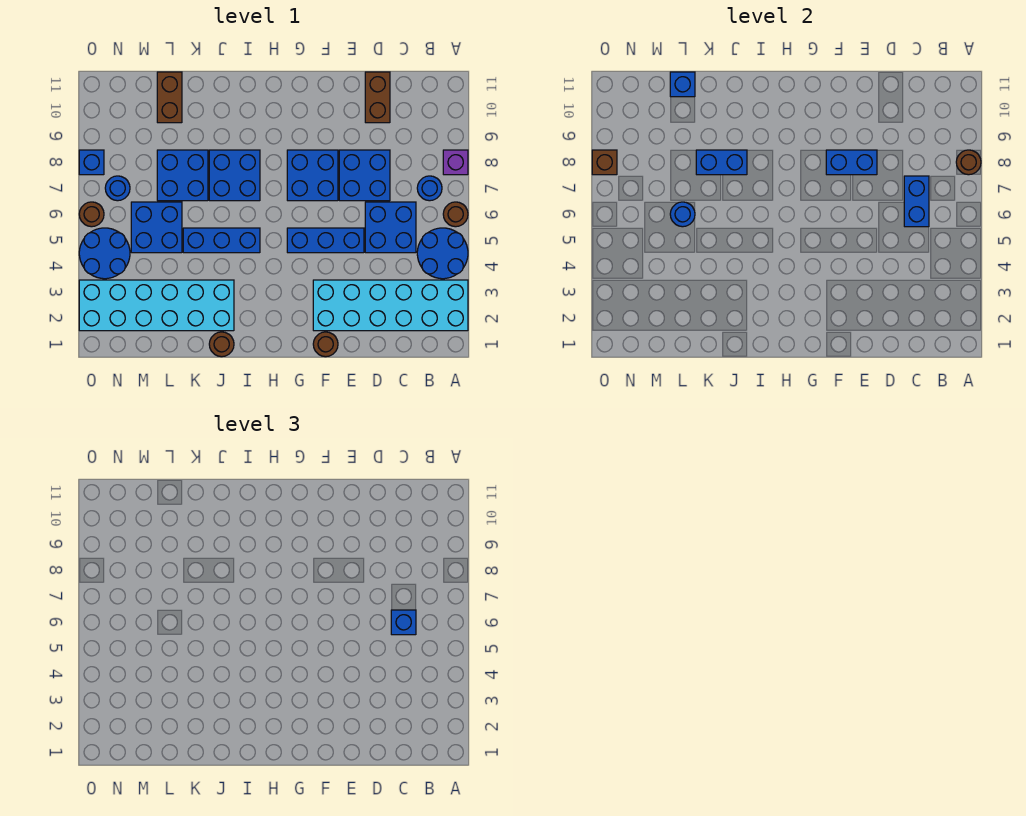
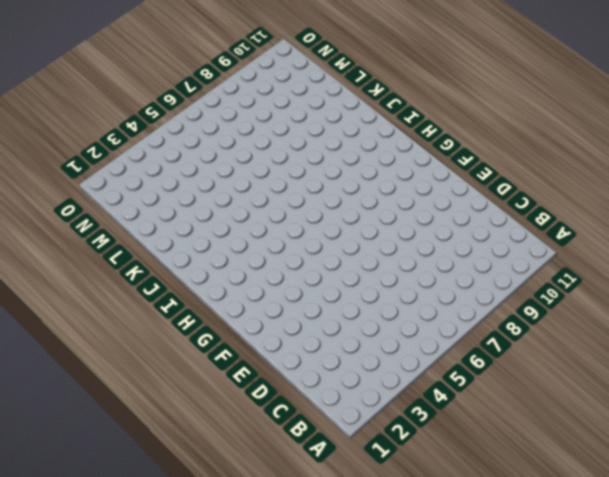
none -> cyan brick A2:F3 level 1
none -> blue round brick A4:B5 level 1
none -> brown round brick A6 level 1
none -> purple brick A8 level 1

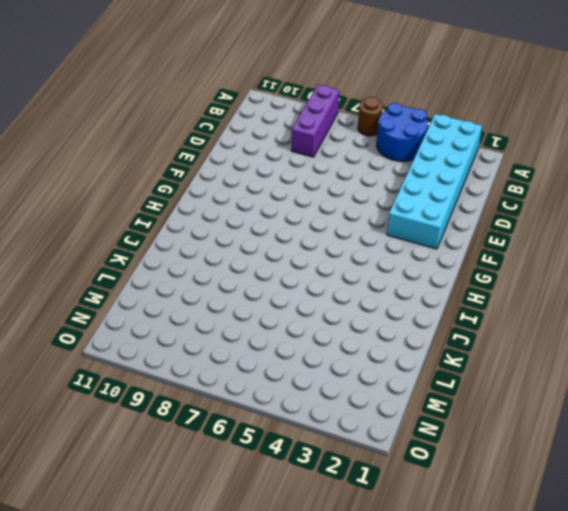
purple brick A8:C8 level 1 -> purple brick A8 level 1
none -> blue round brick B7 level 1
none -> blue brick C5:D6 level 1
none -> blue brick D7:E8 level 1
none -> brown brick D10:D11 level 1

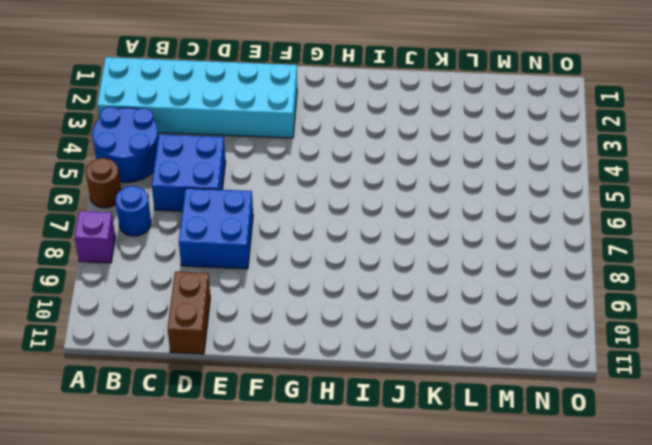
none -> blue brick E5:G5 level 1
none -> brown round brick F1 level 1
none -> blue brick F7:G8 level 1
none -> blue brick I5:K5 level 1

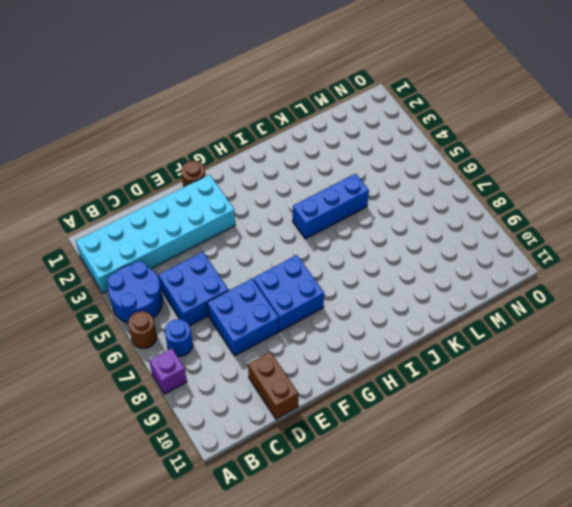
none -> blue brick E5:G5 level 1
none -> blue brick I7:J8 level 1
none -> brown round brick J1 level 1
none -> cyan brick J2:O3 level 1

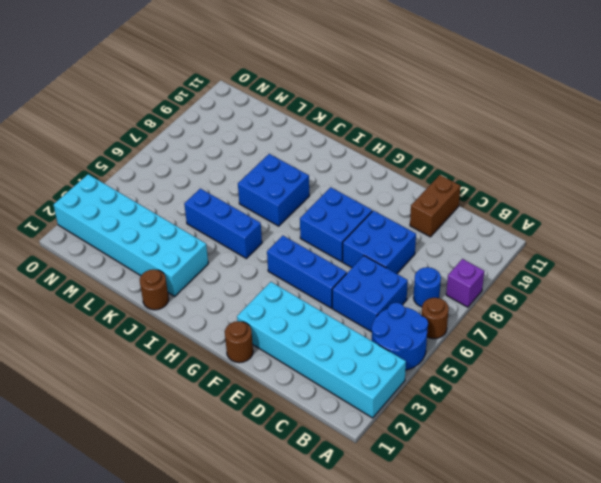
none -> blue brick K7:L8 level 1
none -> blue brick L5:M6 level 1
none -> brown brick L10:L11 level 1
none -> blue round brick N4:O5 level 1

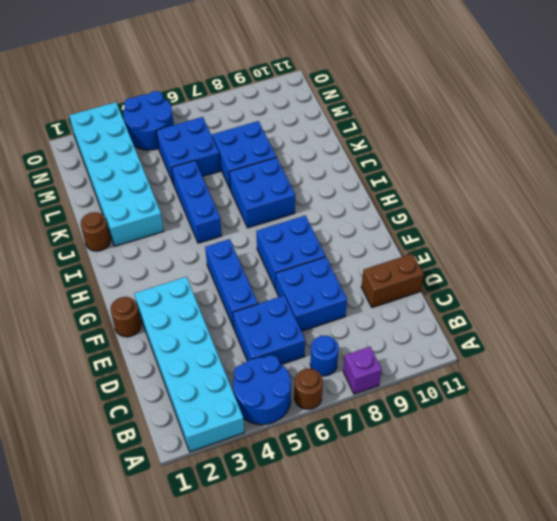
none -> brown brick L10:L11 level 1
none -> blue round brick N7 level 1
none -> brown round brick O6 level 1
none -> blue brick O8 level 1

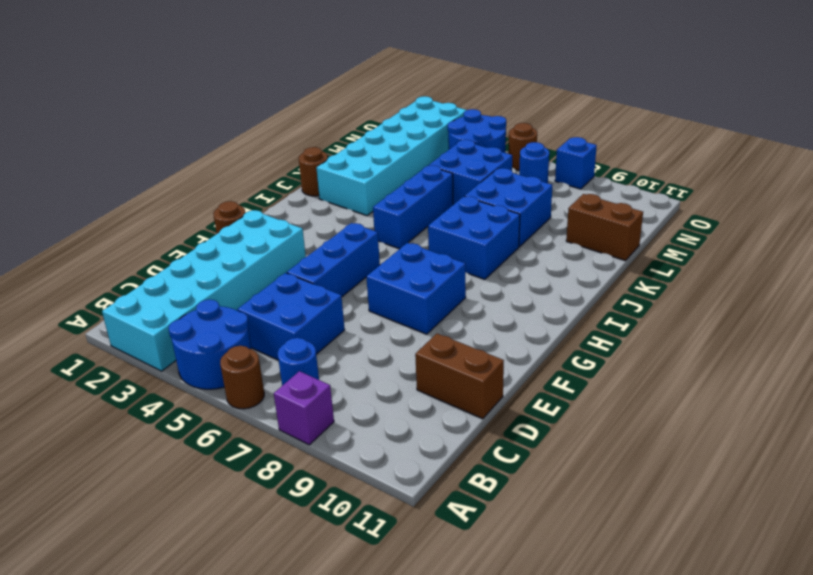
none -> blue brick D7:E8 level 1
none -> brown round brick A8 level 2
none -> blue brick C6:C7 level 2
none -> blue brick E8:F8 level 2

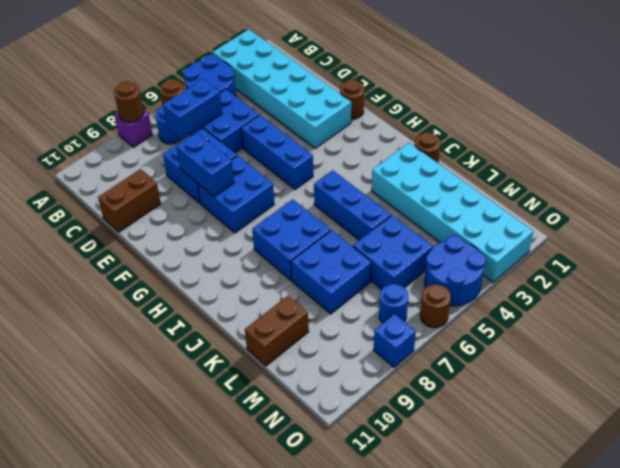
none -> blue brick J8:K8 level 2
none -> blue round brick L6 level 2
none -> blue brick L11 level 2
none -> brown brick O8 level 2

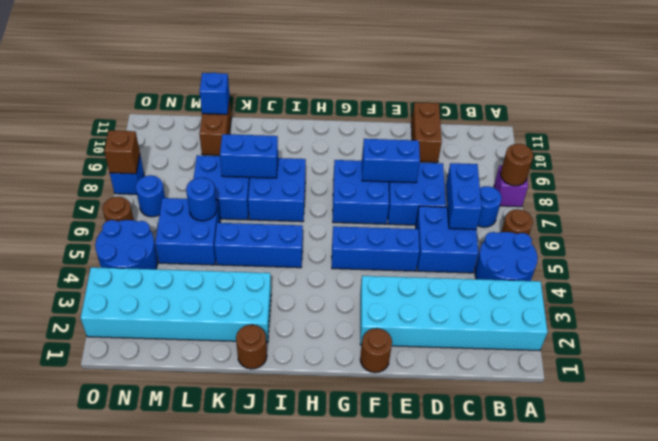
none -> blue brick C6 level 3

